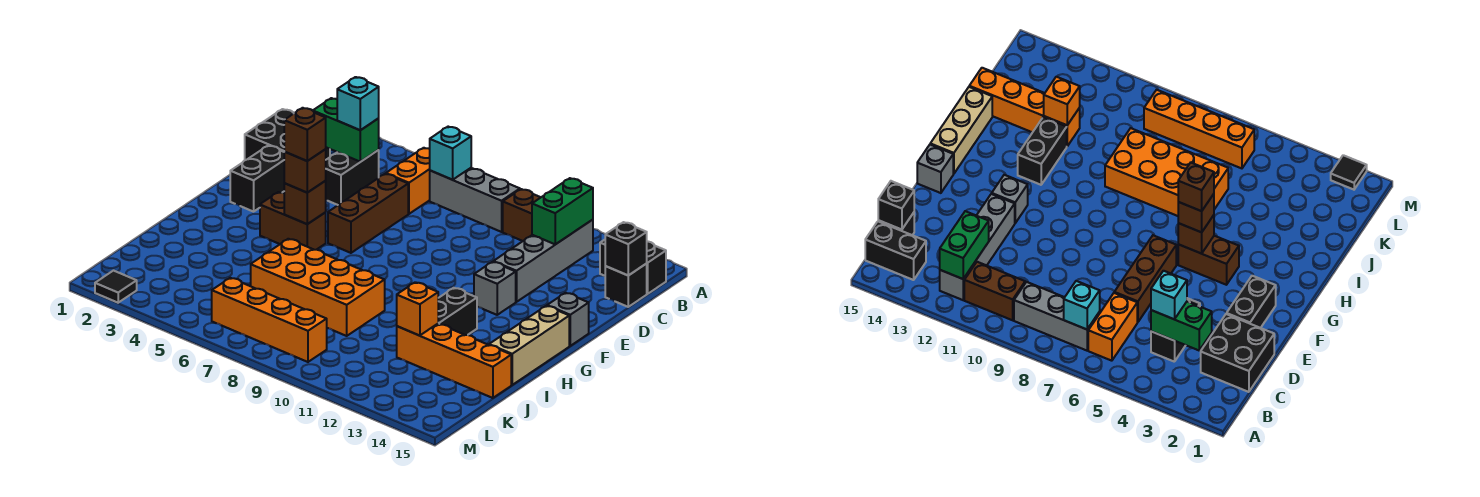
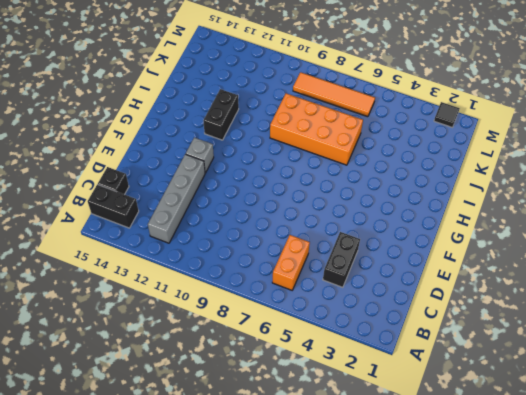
orange tile L6:L9 level 1 -> orange brick L6:L9 level 1
none -> grey brick B7:B9 level 1
none -> brown brick B10:B11 level 1
none -> black brick C1:D2 level 1

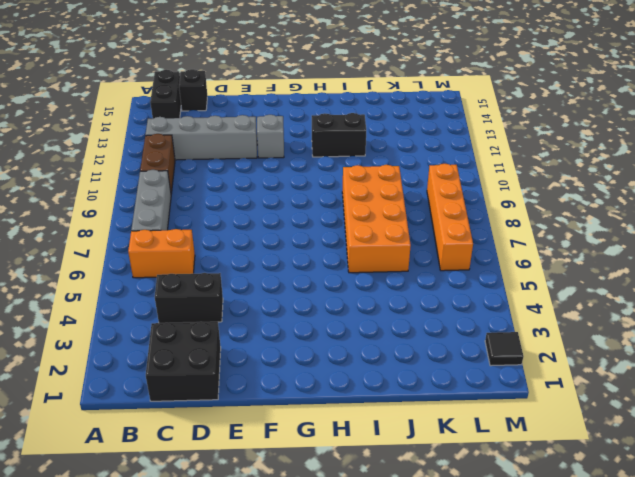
none -> brown brick D6:F6 level 1
none -> black brick E2:F2 level 1
none -> grey brick F15 level 1

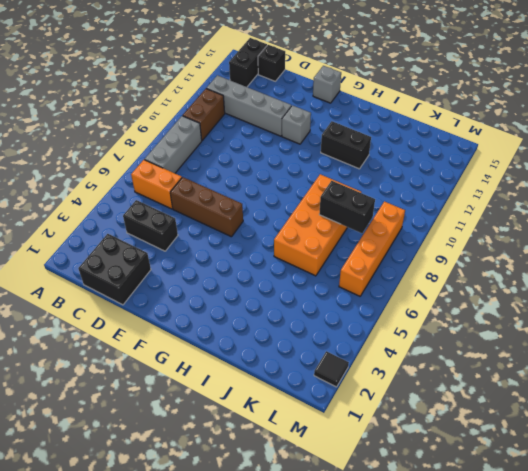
black brick J8:K8 level 2 -> black brick E2:F2 level 1
none -> brown brick G4:G5 level 1
none -> tan brick G15:I15 level 1
none -> orange brick J12:J15 level 1

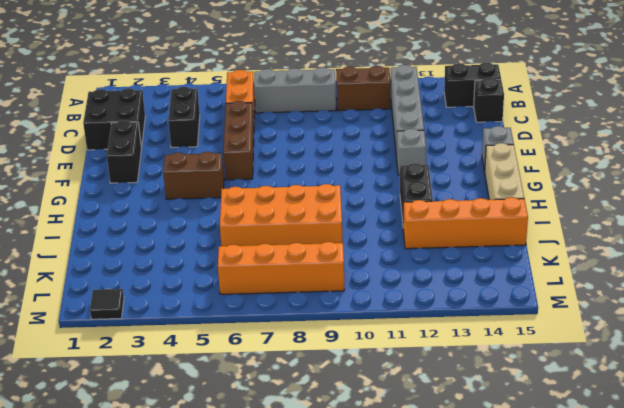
none -> cyan brick B7 level 2
none -> green brick B12:C12 level 2
none -> green brick C3:C4 level 2

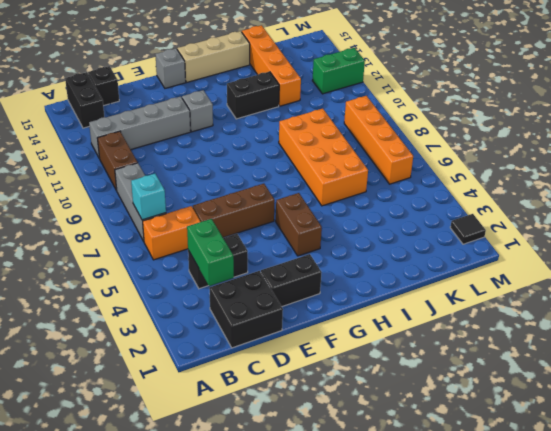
green brick L12:M12 level 1 -> green brick B12:C12 level 2
none -> black brick C15 level 2
none -> brown brick G5 level 2
none -> orange brick J12 level 2

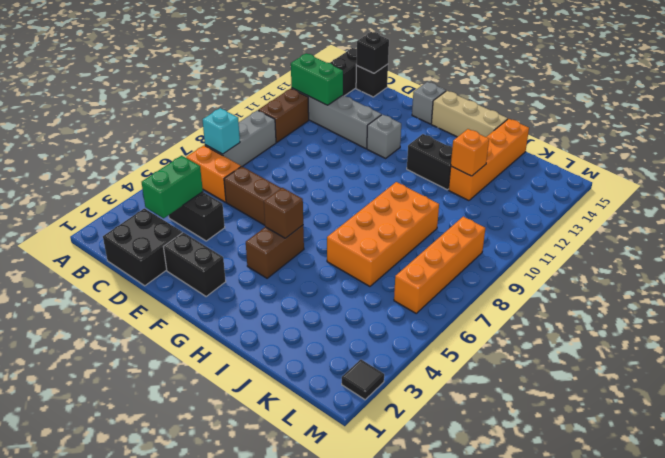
none -> cyan brick C4 level 3
none -> brown brick G5 level 3
none -> brown brick G5 level 4

